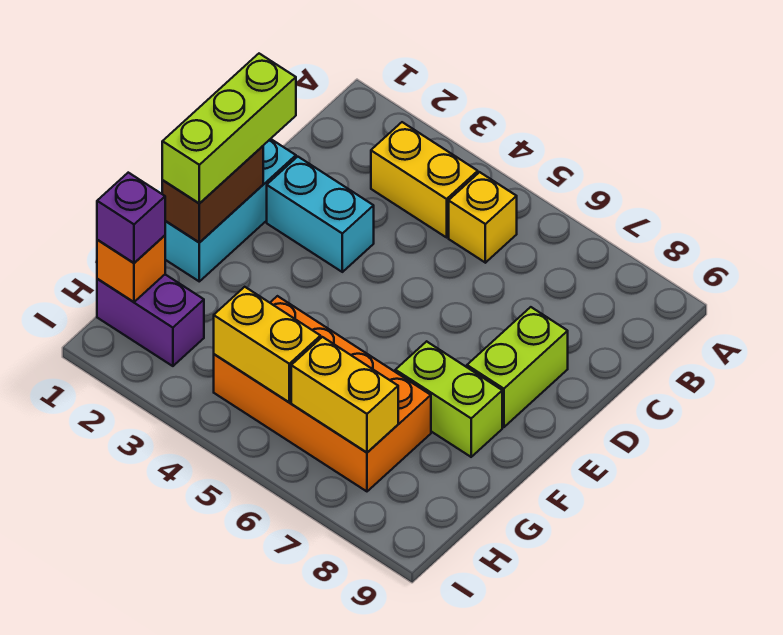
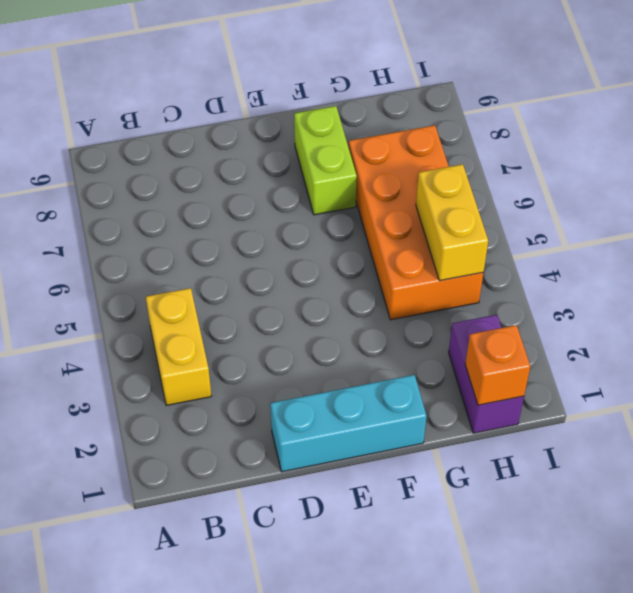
none -> yellow brick B5 level 1
none -> cyan brick D2:D3 level 1
none -> lime brick D8:E8 level 1

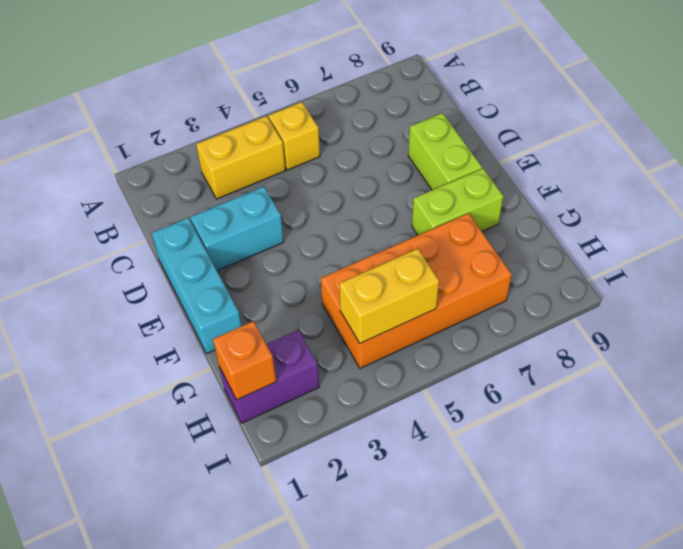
none -> brown brick E1:F1 level 2
none -> yellow brick H6:H7 level 2
none -> lime brick D1:F1 level 3

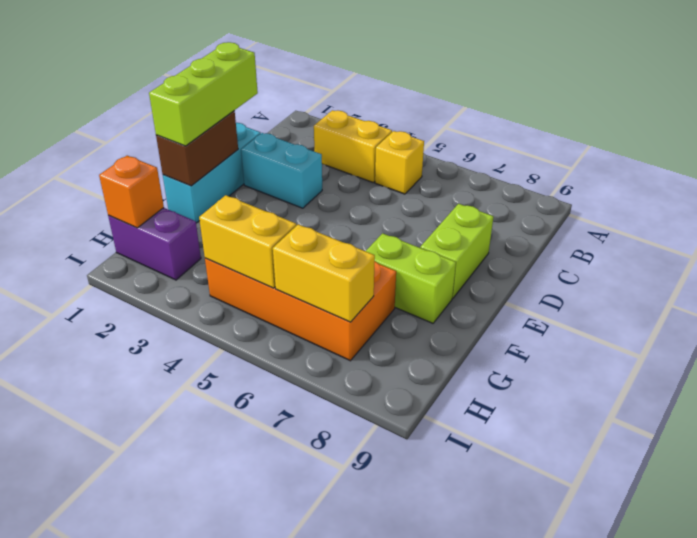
none -> purple brick H1 level 3

